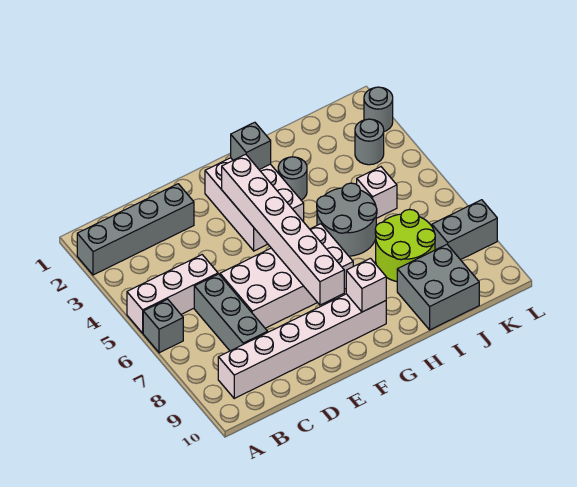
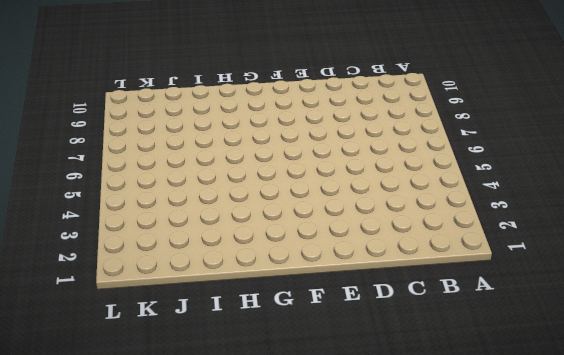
none -> grey brick A2:D2 level 1
none -> white brick A5:C5 level 1
none -> grey brick A6 level 1

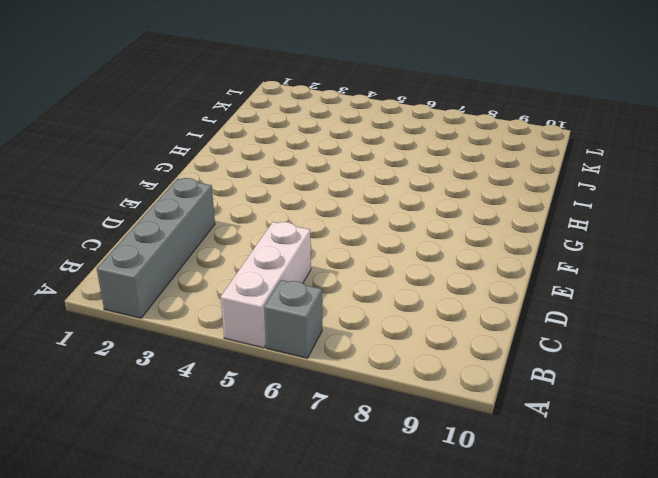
none -> white brick B9:G9 level 1
none -> grey brick C6:C8 level 1
none -> white brick D6:G7 level 1

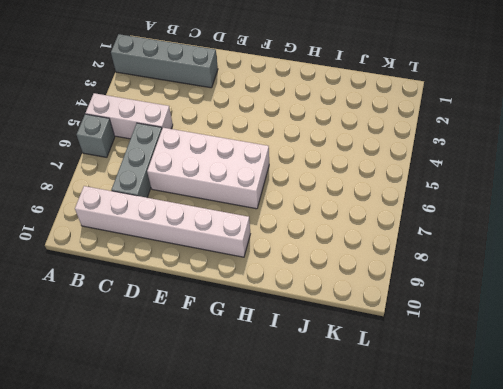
none -> white brick F2:G4 level 1
none -> grey round brick H3 level 1
none -> grey round brick H5:I6 level 1

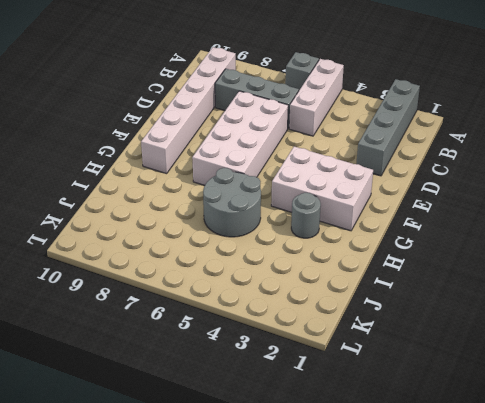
none -> lime round brick I7:J8 level 1
none -> grey brick I9:J10 level 1
none -> white brick J5 level 1

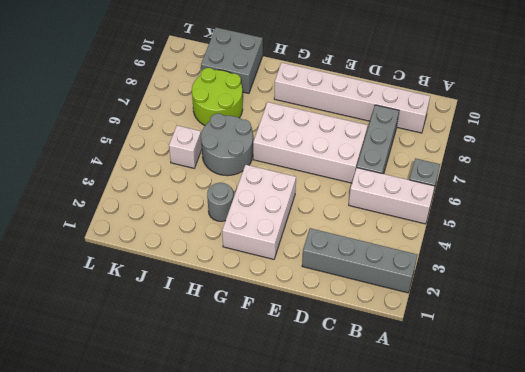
none -> grey round brick K3 level 1
none -> grey brick K8:L8 level 1
none -> grey round brick L2 level 1

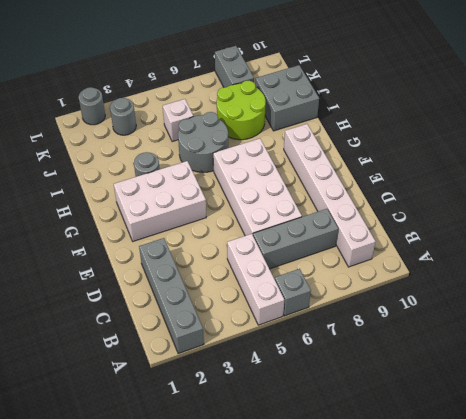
none -> white brick F3:F8 level 2
none -> grey brick G2 level 2
none -> white brick G9 level 2

